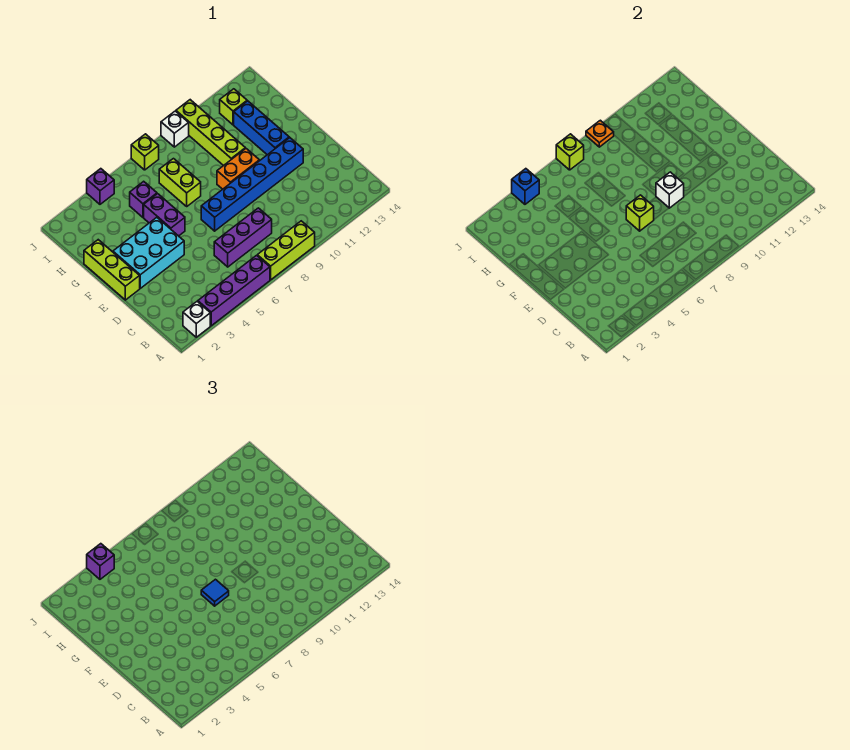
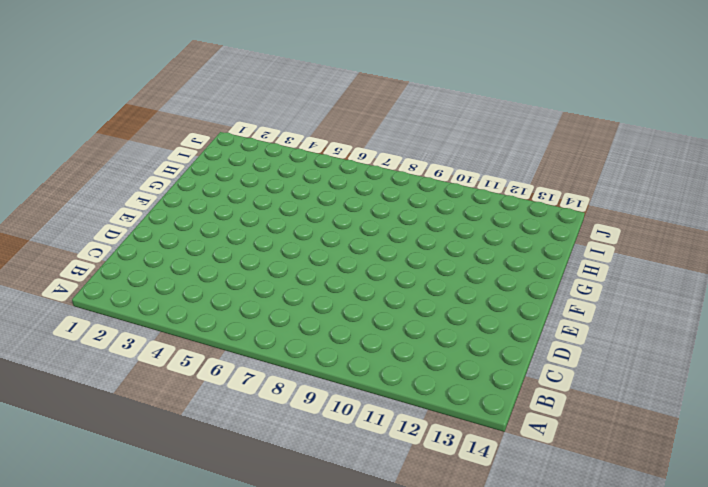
none -> white brick A2 level 1
none -> purple brick A3:A6 level 1
none -> lime brick A7:A9 level 1

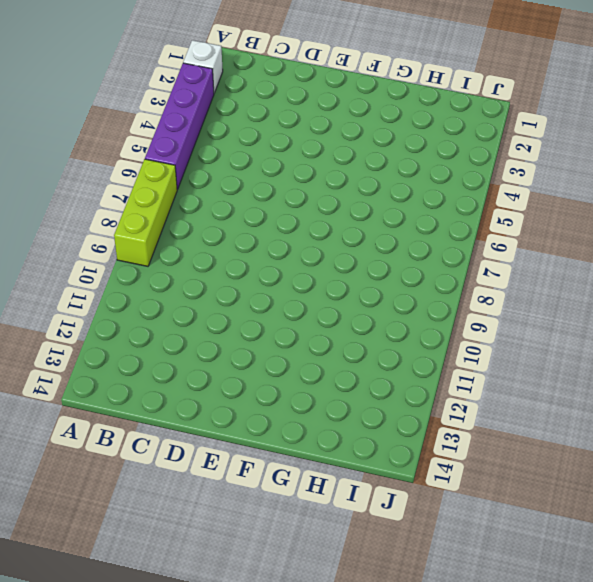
none -> purple brick C6:C8 level 1
none -> lime brick E1:G1 level 1
none -> cyan brick E2:F4 level 1

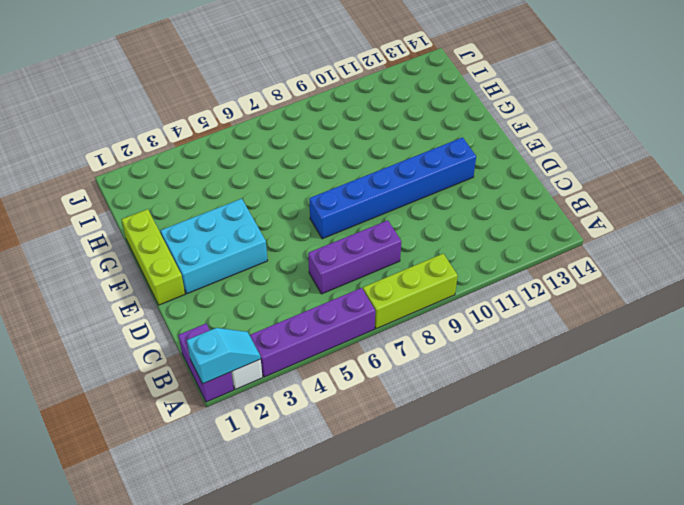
purple brick A1:B1 level 1 -> purple brick F5:G5 level 1
cyan slope A1:A2 level 2 top 1 -> none
none -> orange brick F9:F10 level 1
none -> blue brick F12:H12 level 1
none -> lime brick G7:H7 level 1

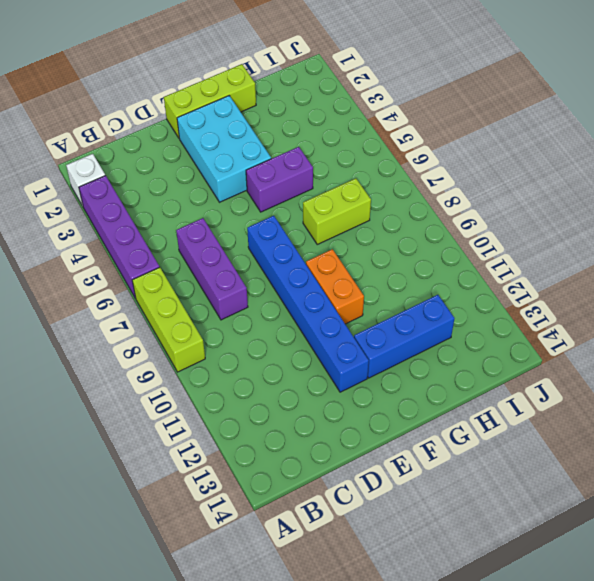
none -> lime brick G10:J10 level 1
none -> purple brick H5 level 1
none -> lime brick I12 level 1

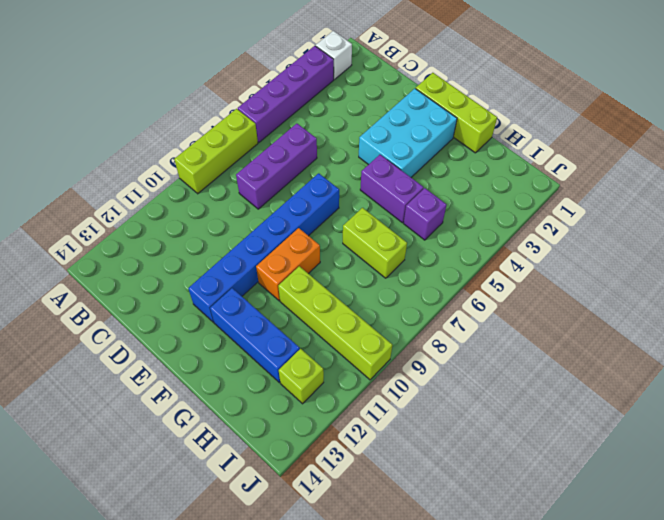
none -> purple brick J4 level 1
none -> lime brick J7 level 1
none -> white brick J9 level 1

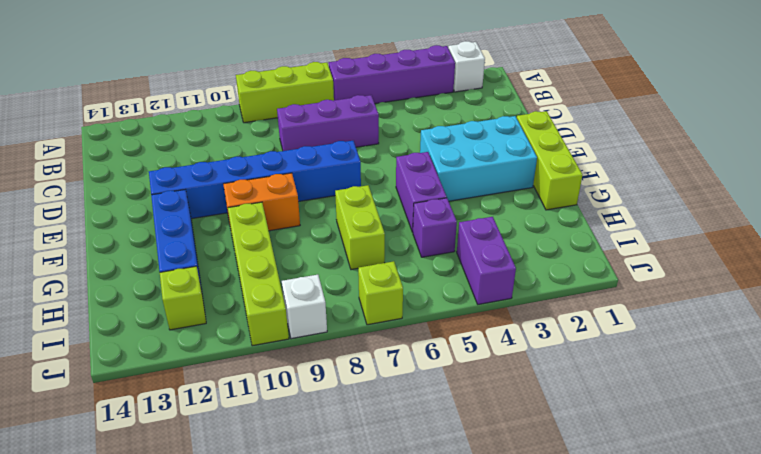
purple brick I4:J4 level 1 -> purple brick J4 level 1
none -> lime brick E7 level 2
none -> white brick E9 level 2
none -> blue brick J4 level 2

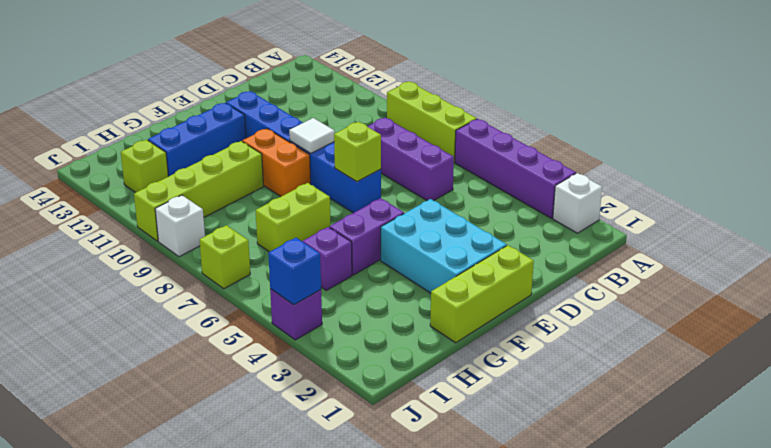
white tile E9 level 2 -> white brick E9 level 2
none -> lime brick J7 level 2
none -> orange plate J9 level 2
none -> blue tile E7 level 3

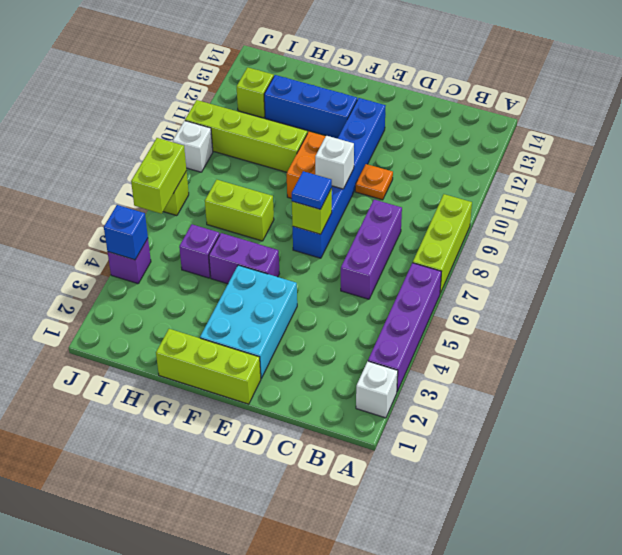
orange plate D10 level 1 -> orange plate J9 level 2
lime brick J6:J7 level 2 -> lime brick J7 level 2
none -> purple brick J4 level 3

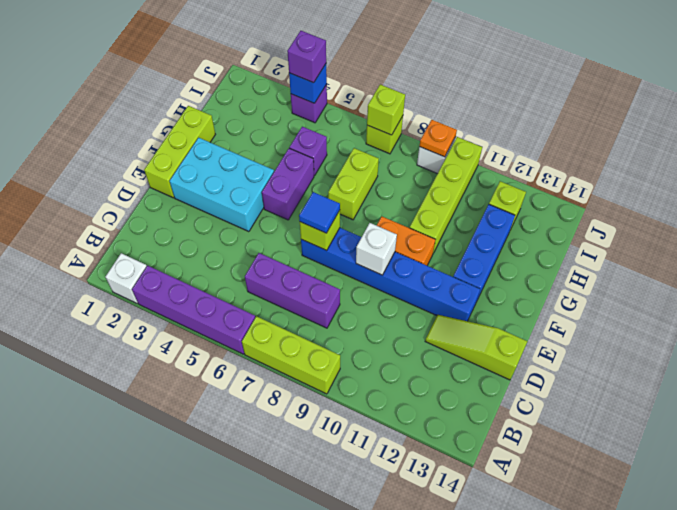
lime slope D12:D14 level 1 top 14 -> none

